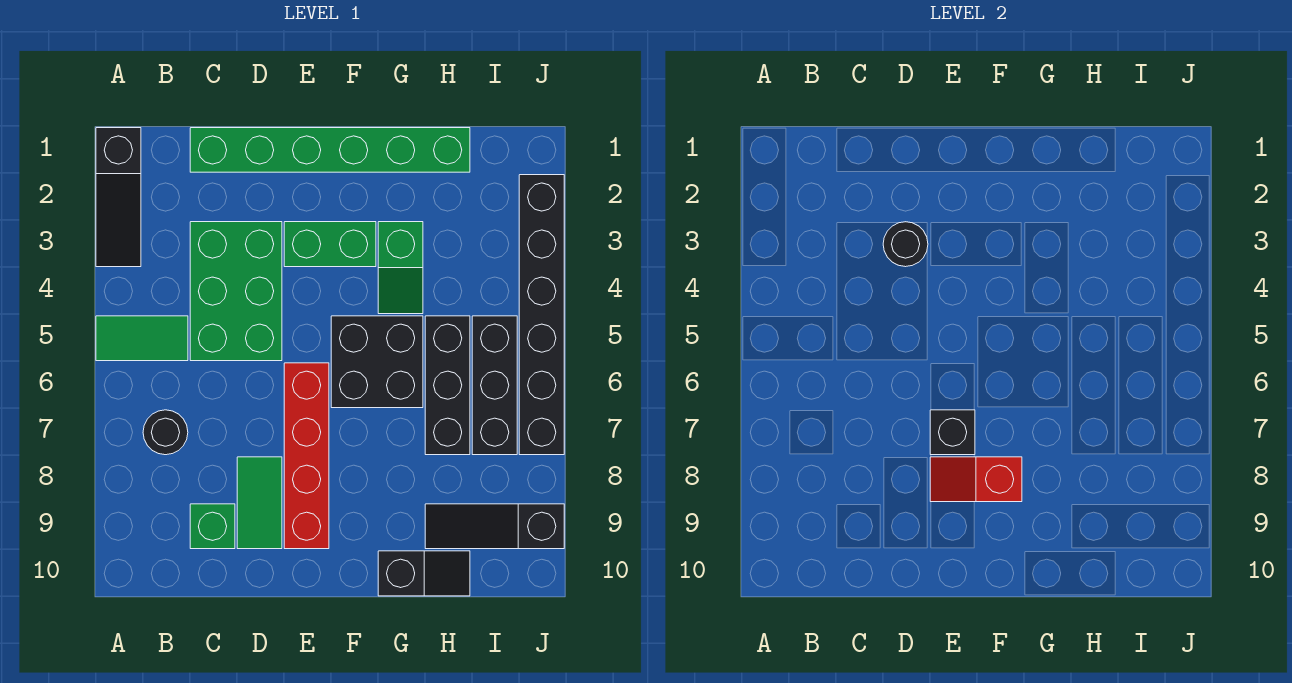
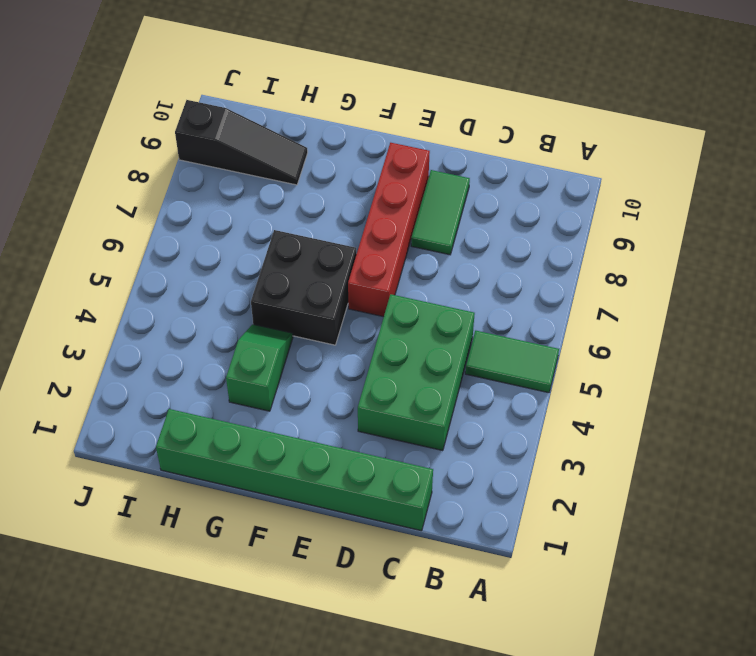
none -> black slope A1:A3 level 1 top 1
none -> black round brick B7 level 1
none -> green brick C9 level 1

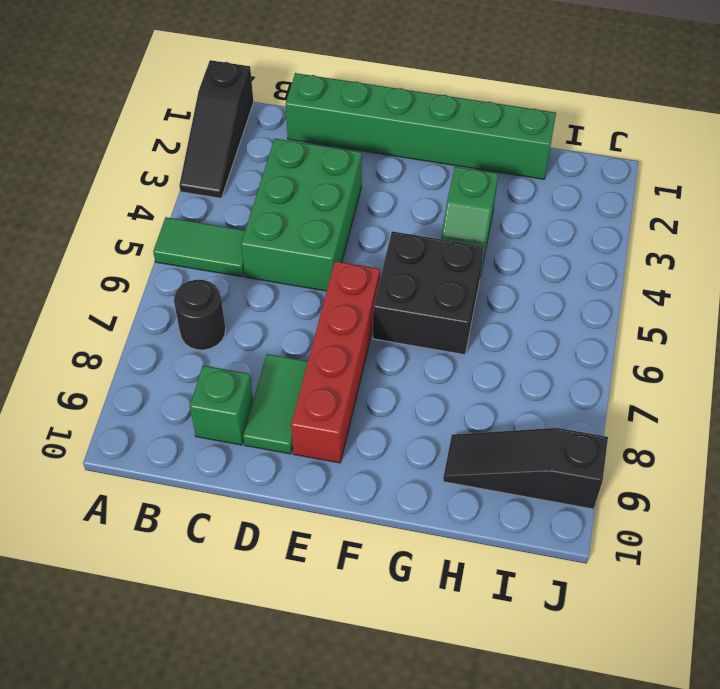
none -> green brick E3:F3 level 1
none -> black slope G10:H10 level 1 top G
none -> black brick H5:H7 level 1

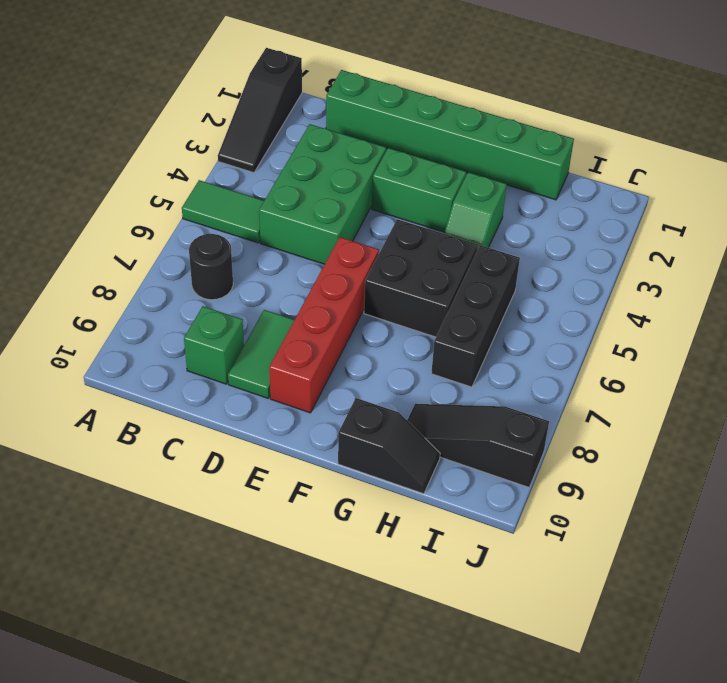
none -> black brick I5:I7 level 1
none -> black brick J2:J7 level 1
none -> black round brick D3 level 2

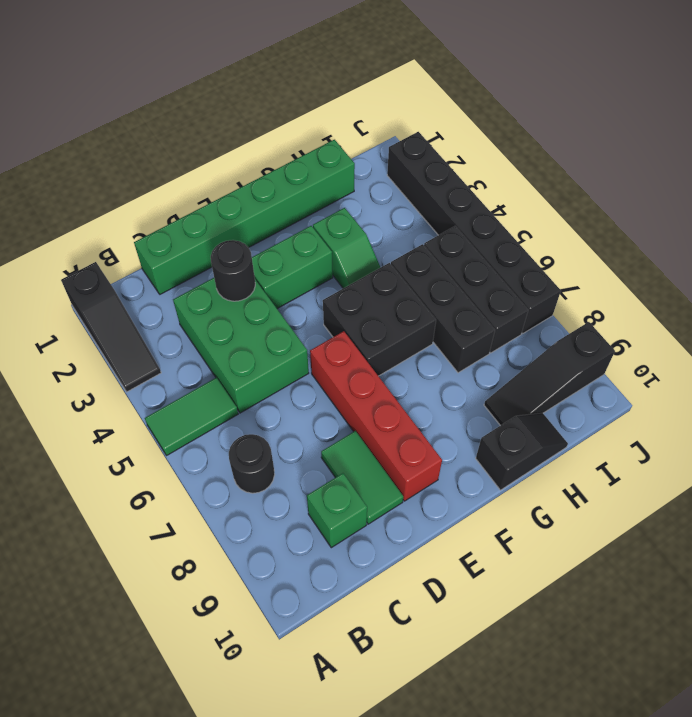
none -> black brick E7 level 2
none -> red slope E8:F8 level 2 top F

